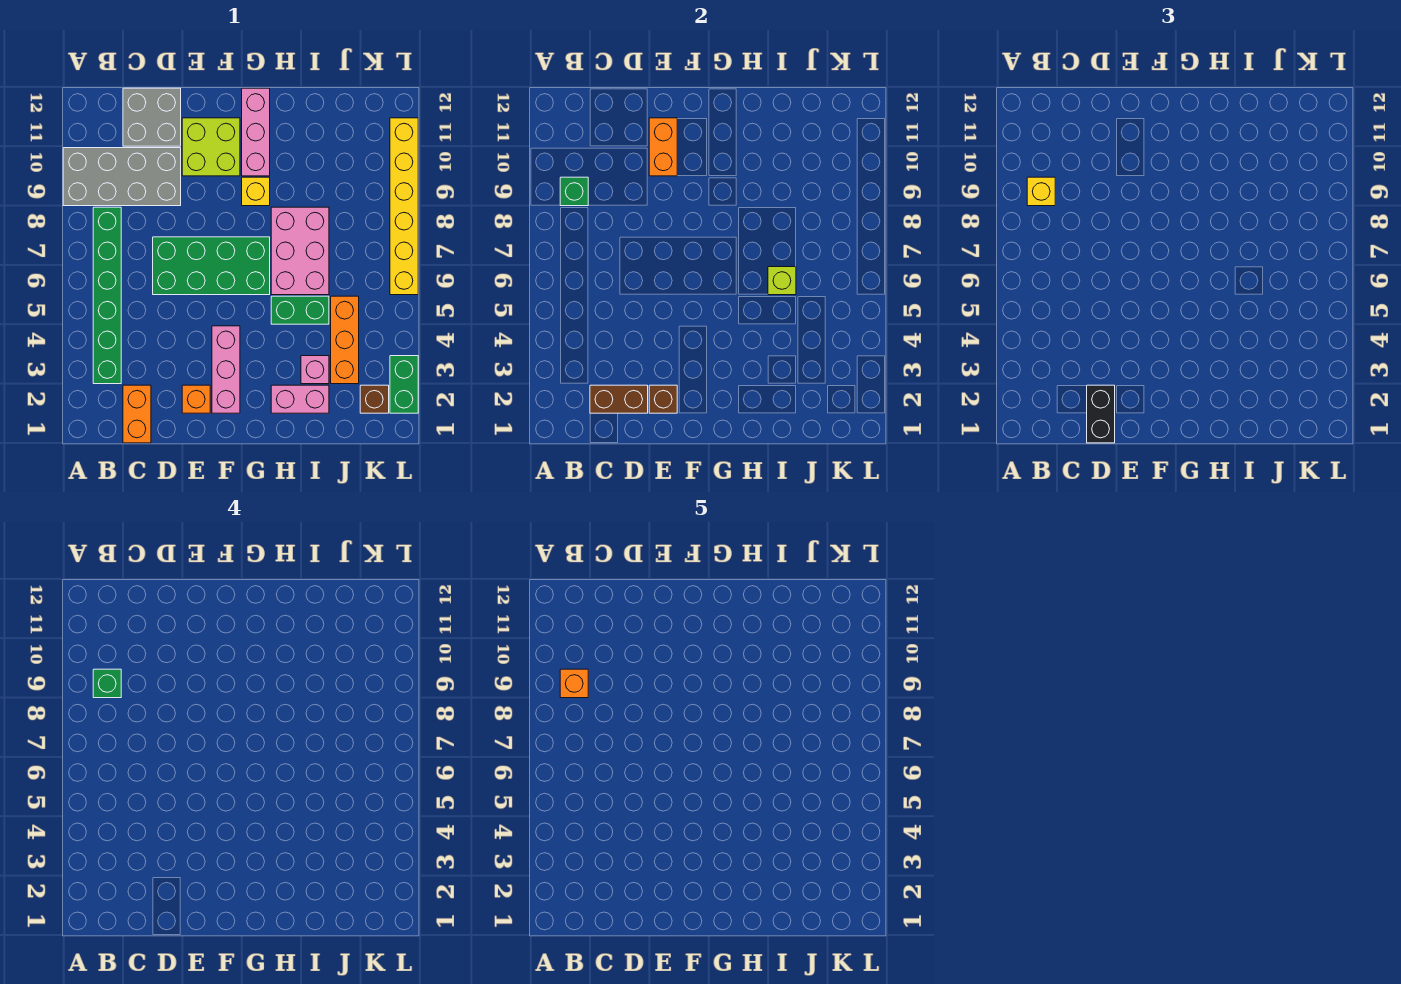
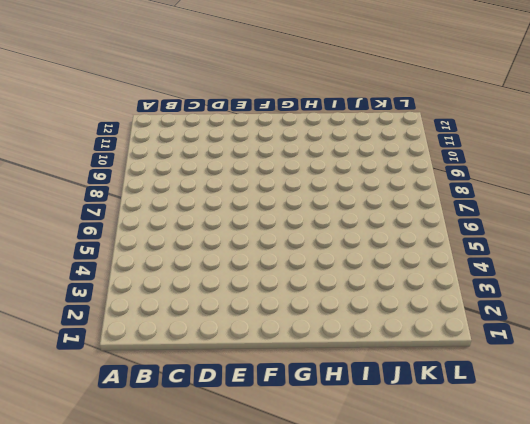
none -> grey brick A9:D10 level 1
none -> green brick B3:B8 level 1
none -> orange brick C1:C2 level 1

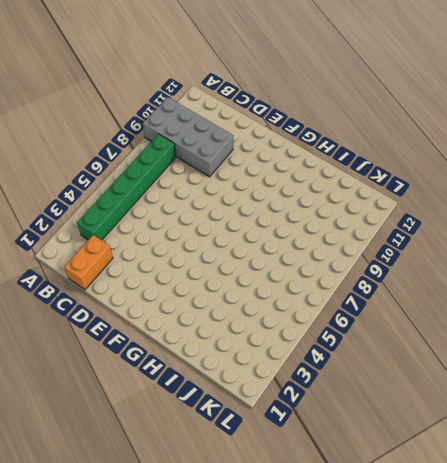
none -> grey brick C11:D12 level 1
none -> green brick D6:G7 level 1
none -> orange brick E2 level 1

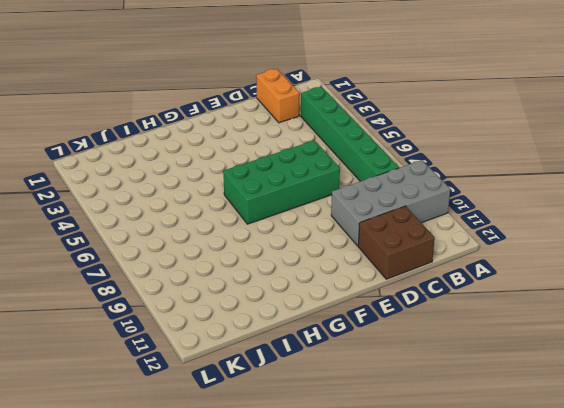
brown brick C11:D12 level 1 -> grey brick C11:D12 level 1
none -> orange brick E2 level 1
none -> lime brick E10:F11 level 1
none -> pink brick F2:F4 level 1

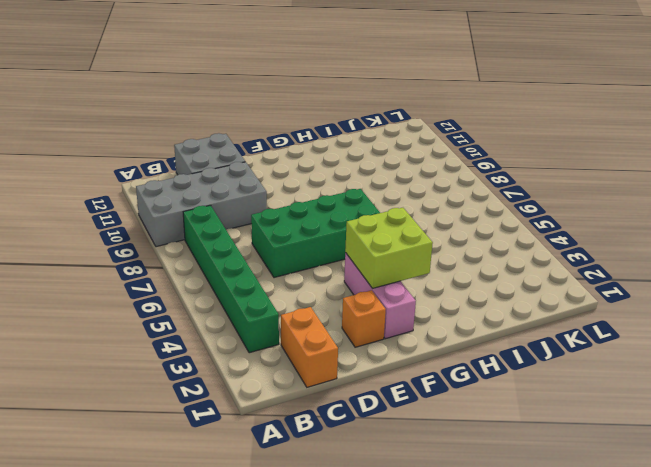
lime brick F3:G4 level 2 -> lime brick E10:F11 level 1
none -> yellow brick G9 level 1
none -> pink brick G10:G12 level 1
none -> pink brick H2:I2 level 1

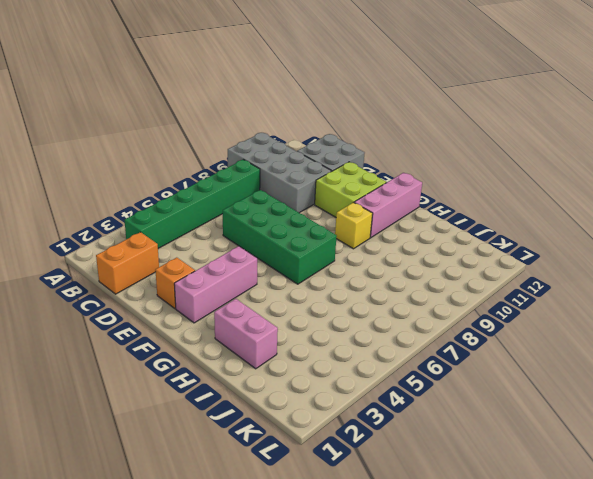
none -> green brick H5:I5 level 1
none -> pink brick H6:I8 level 1
none -> pink brick I3 level 1

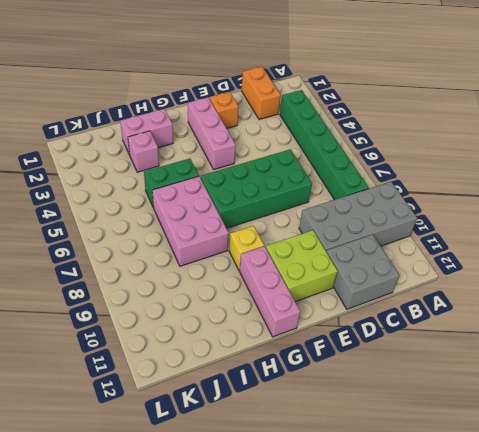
none -> orange brick J3:J5 level 1
none -> brown brick K2 level 1
none -> green brick L2:L3 level 1

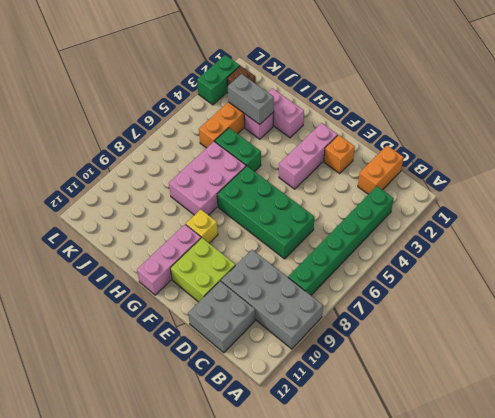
grey brick I3:J3 level 2 -> none
none -> yellow brick L6:L11 level 1
none -> green brick B9 level 2
none -> brown brick C2:D2 level 2

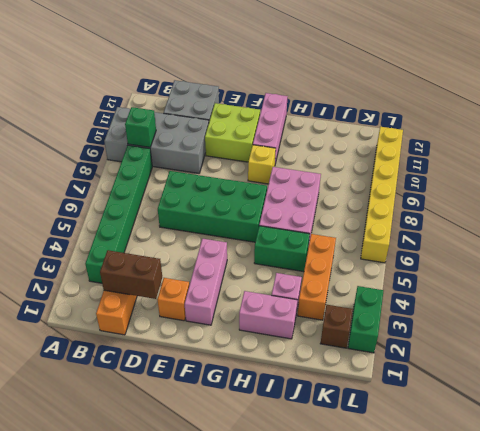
none -> brown brick E2 level 2
none -> orange brick E10:E11 level 2
none -> lime brick I6 level 2

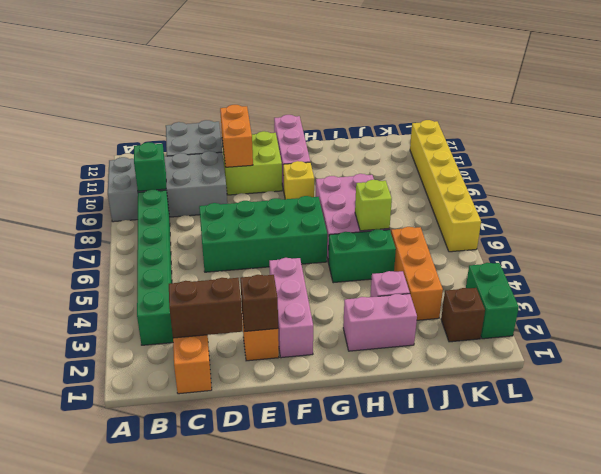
none -> yellow brick B9 level 3
none -> black brick D1:D2 level 3
none -> green brick B9 level 4

